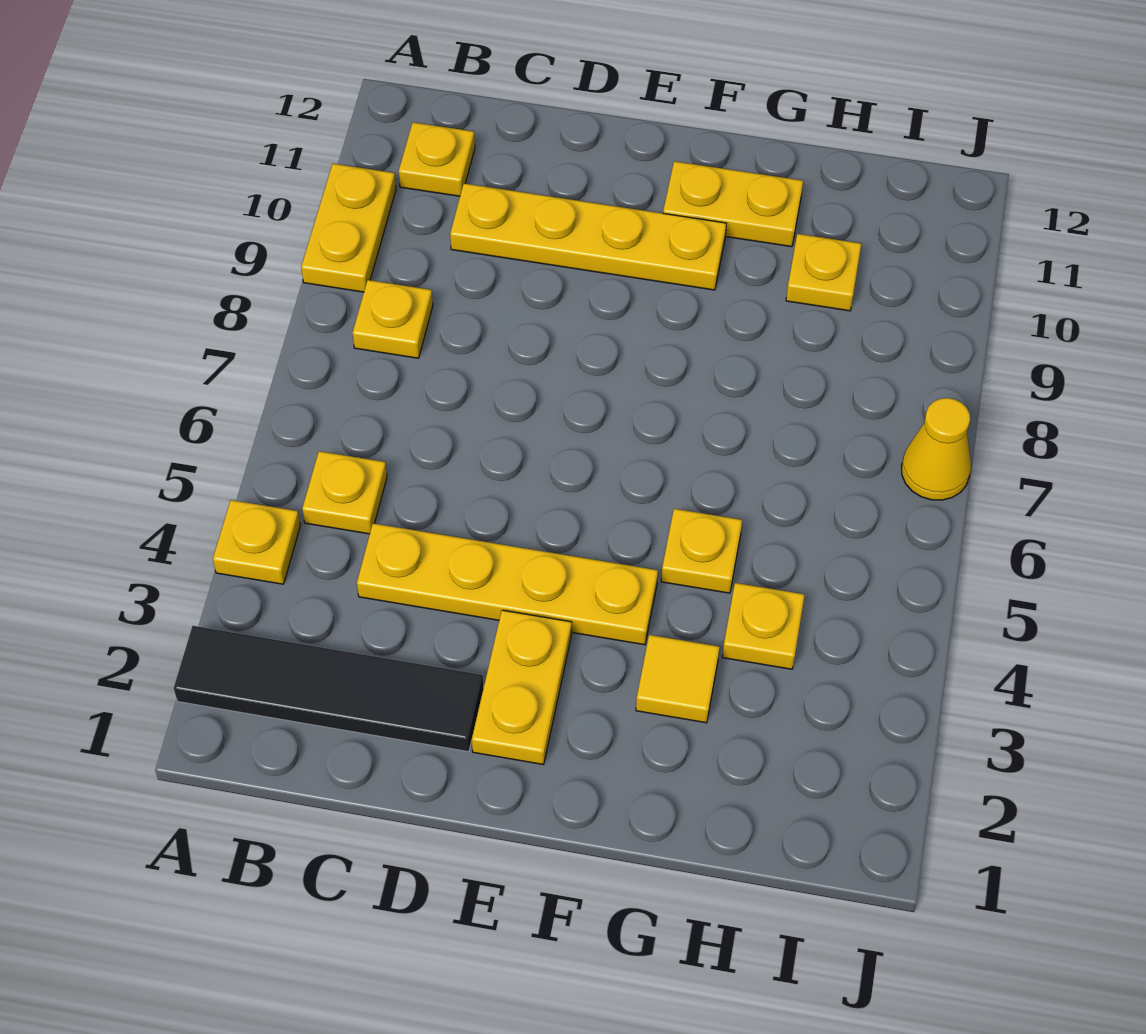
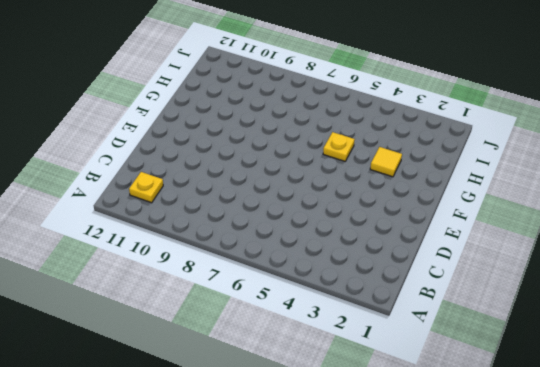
none -> black tile A2:D2 level 1
none -> yellow plate A4 level 1
none -> yellow plate A9:A10 level 1

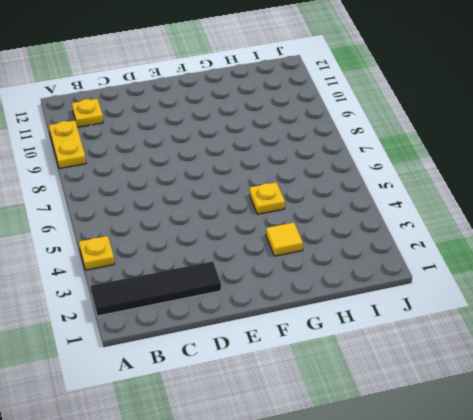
none -> yellow plate B5 level 1
none -> yellow plate B8 level 1
none -> yellow plate C4:F4 level 1

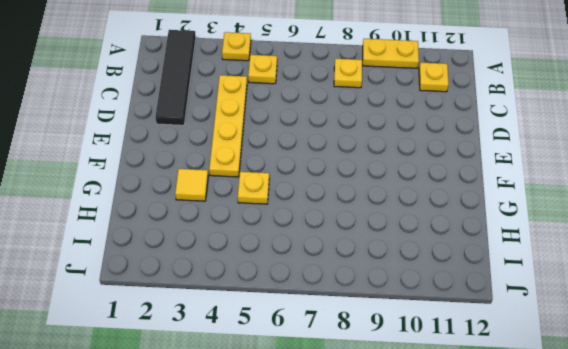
none -> yellow plate C10:F10 level 1
none -> yellow plate E2:E3 level 1
none -> yellow plate F11:G11 level 1

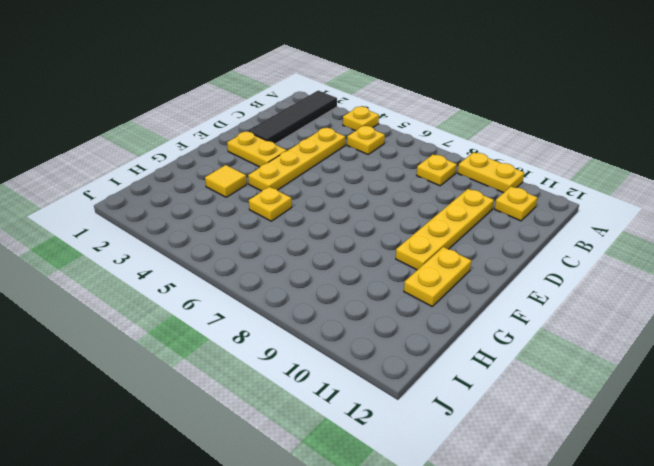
none -> yellow plate H4 level 1
none -> yellow plate H10 level 1
none -> yellow cone J7 level 1

